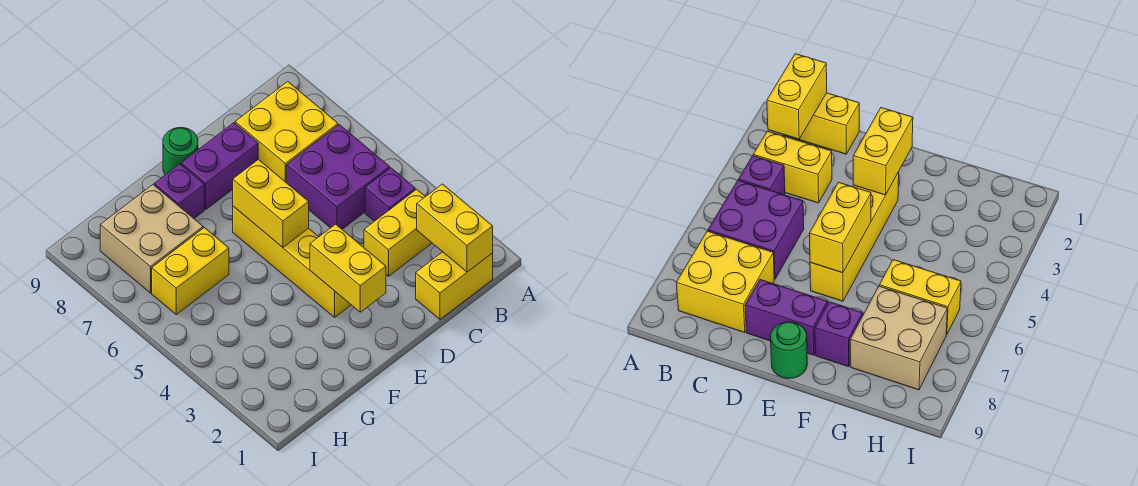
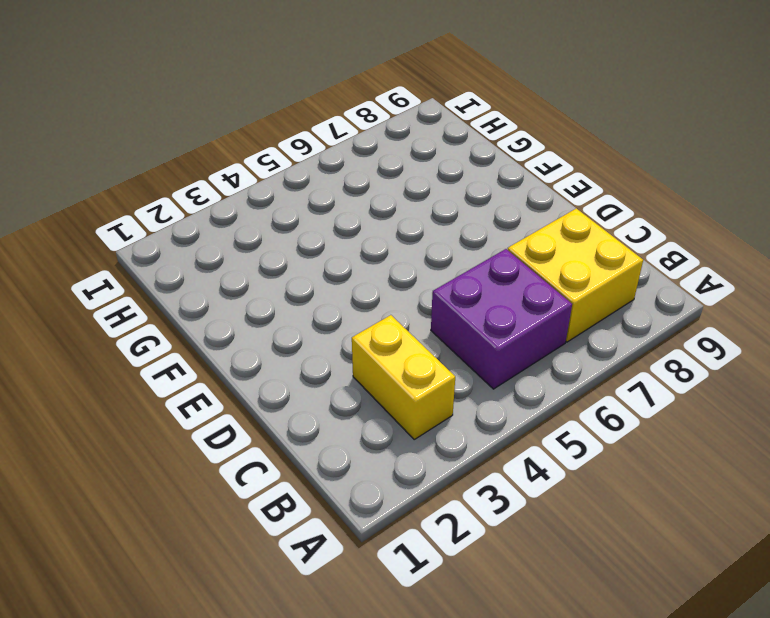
none -> yellow brick B1:C1 level 1
none -> purple brick B4 level 1
none -> purple brick D8:E8 level 1

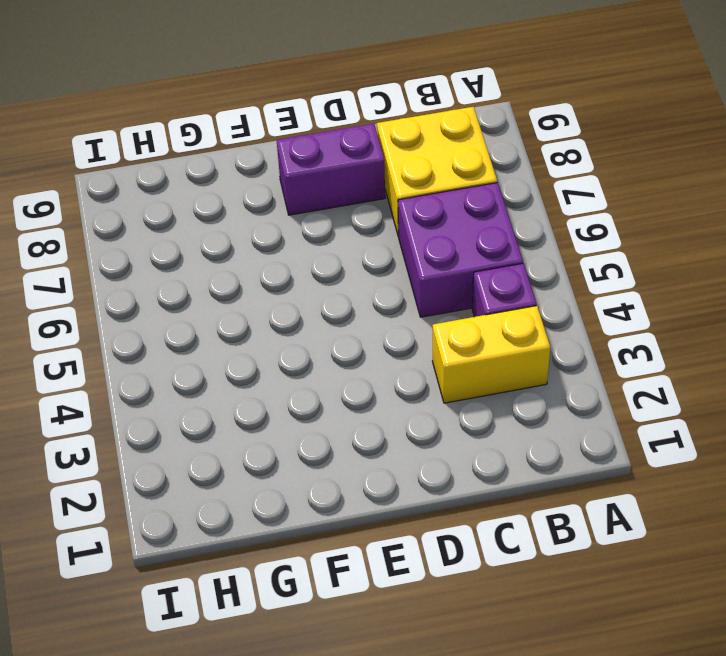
none -> yellow brick B1:C1 level 1
none -> yellow brick E3:E6 level 1
none -> green round brick E9 level 1

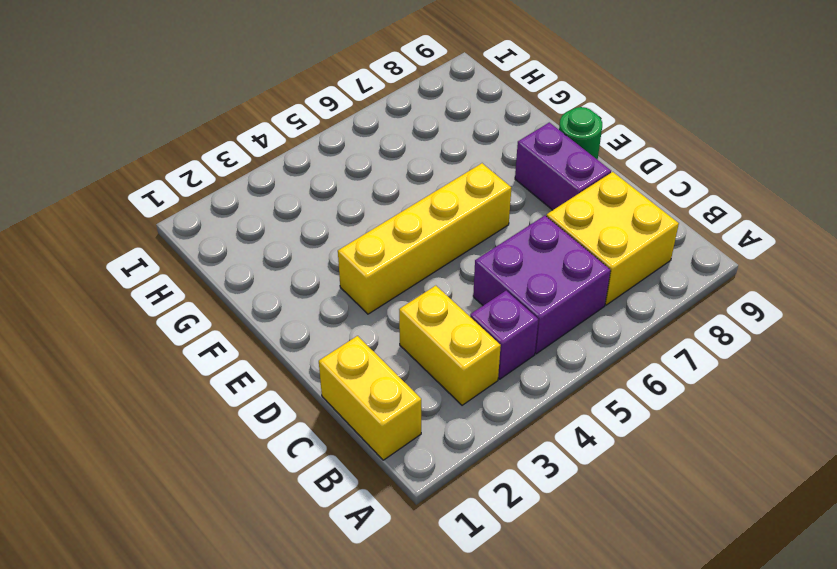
none -> purple brick F8 level 1
none -> yellow brick G6:H6 level 1
none -> tan brick G7:H8 level 1

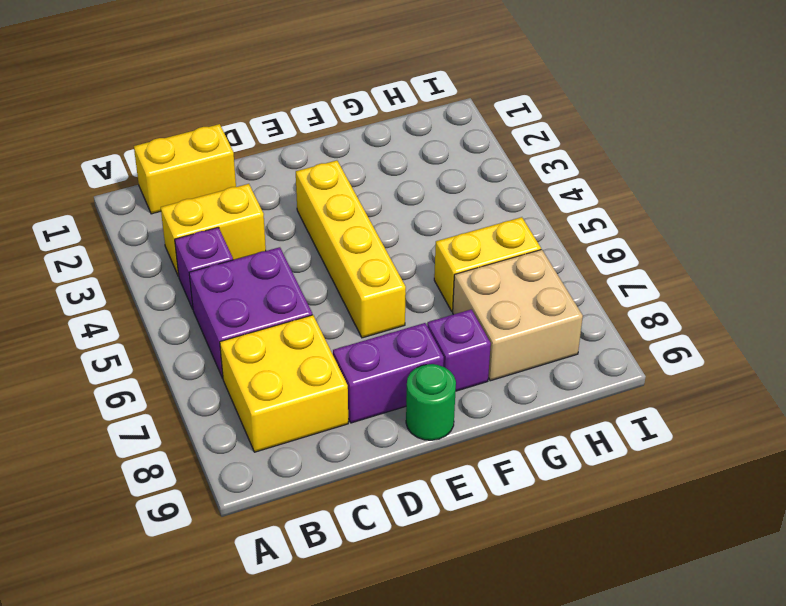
none -> yellow brick B1:B2 level 2
none -> yellow brick E2:E3 level 2
none -> yellow brick E5:E6 level 2

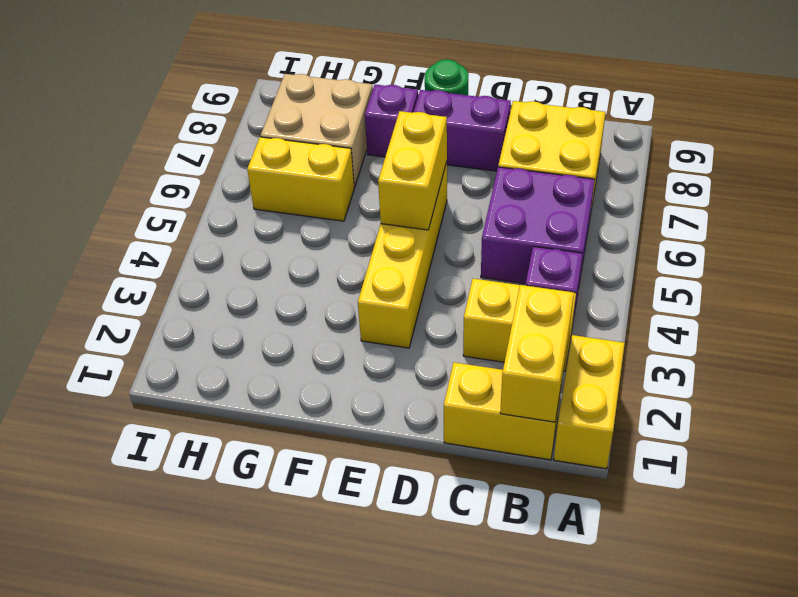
yellow brick A1:A2 level 1 -> yellow brick E2:E3 level 2

